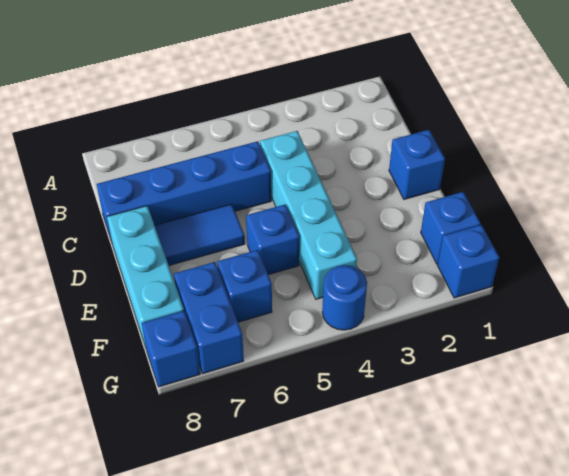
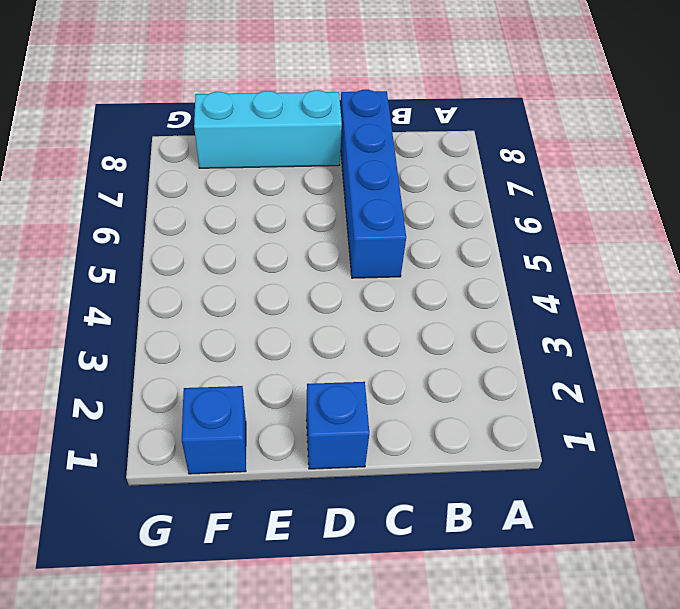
none -> cyan brick C4:F4 level 1
none -> blue tile D6:D7 level 1
none -> blue brick E5 level 1

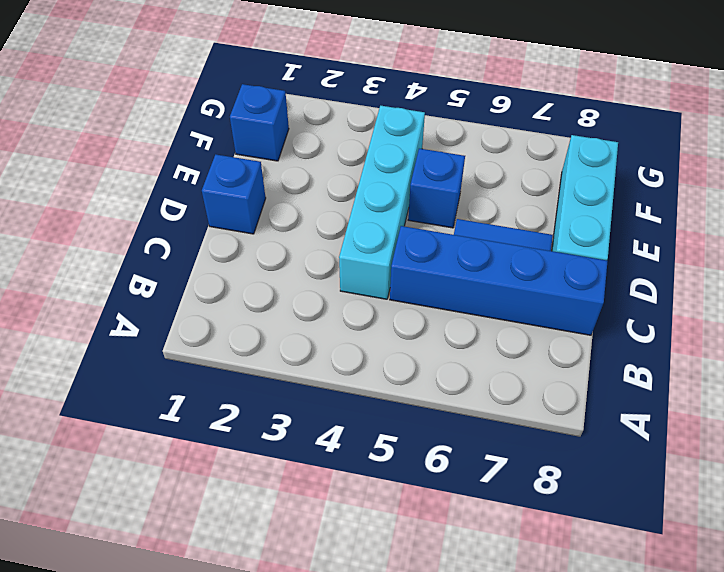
none -> blue brick F6 level 1
none -> blue brick F7:G7 level 1
none -> blue brick G1 level 1

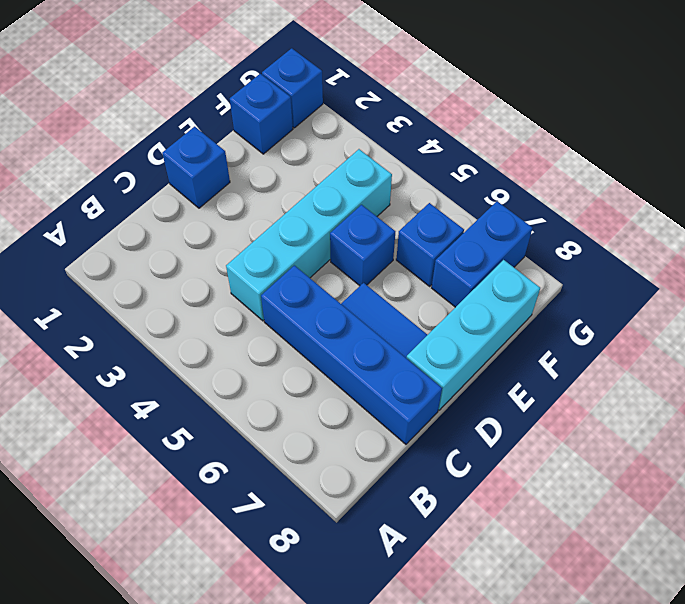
none -> blue round brick G4 level 1
none -> blue brick G8 level 1

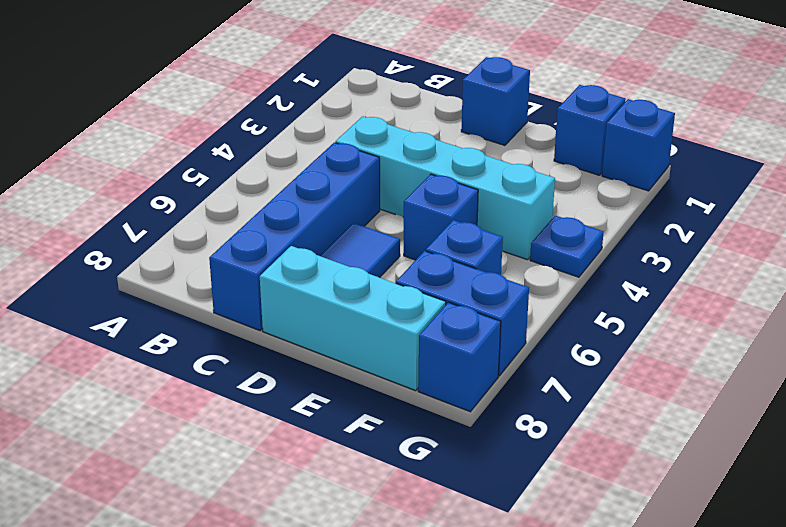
blue plate G4 level 1 -> blue round brick G4 level 1

